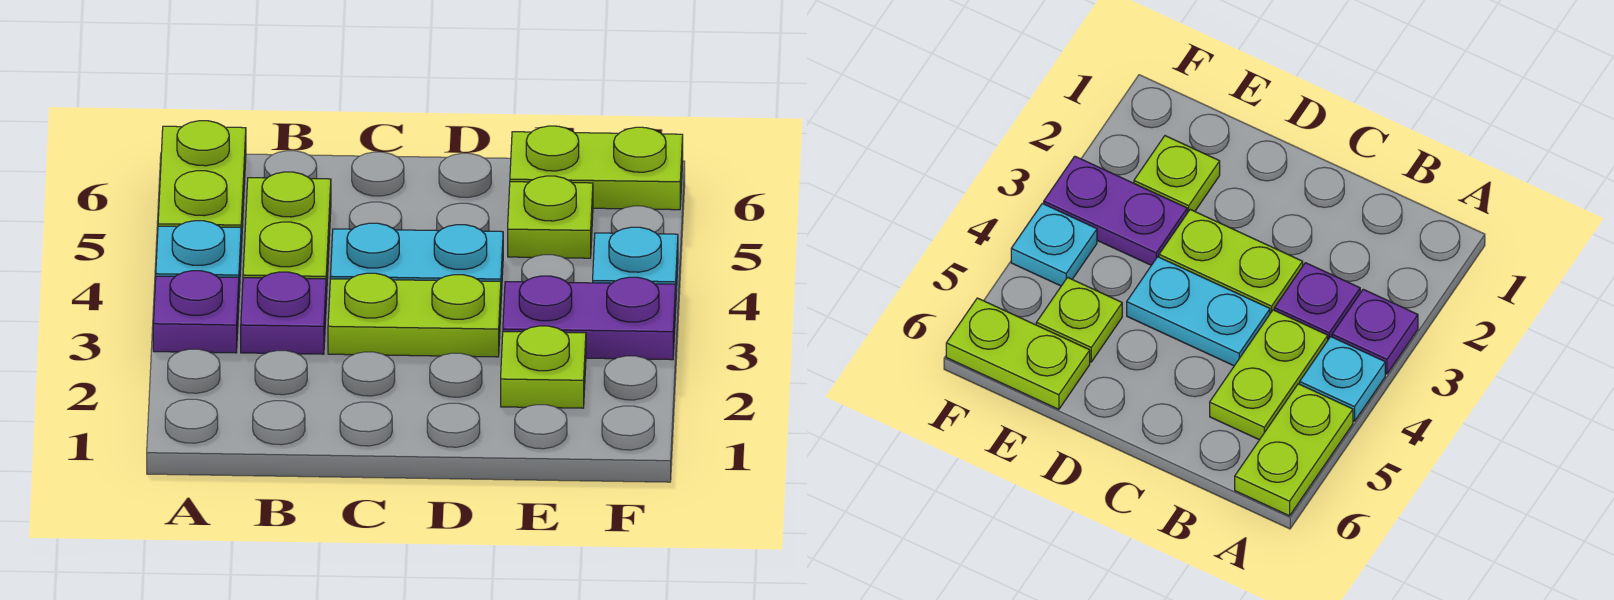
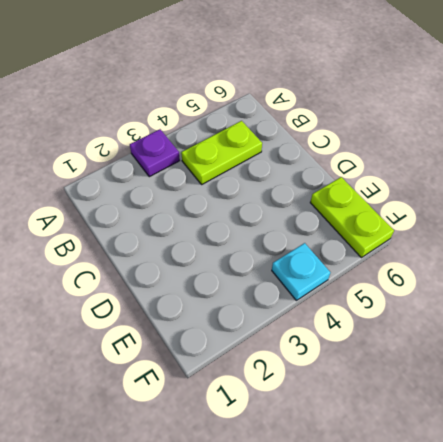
none -> cyan plate A4 level 1
none -> lime plate A5:A6 level 1
none -> purple plate B3 level 1

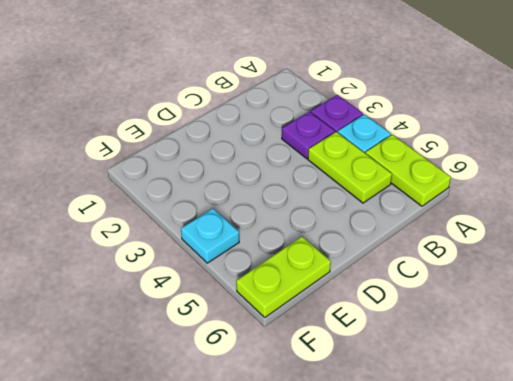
none -> lime plate C3:D3 level 1
none -> cyan plate C4:D4 level 1
none -> lime plate E2 level 1

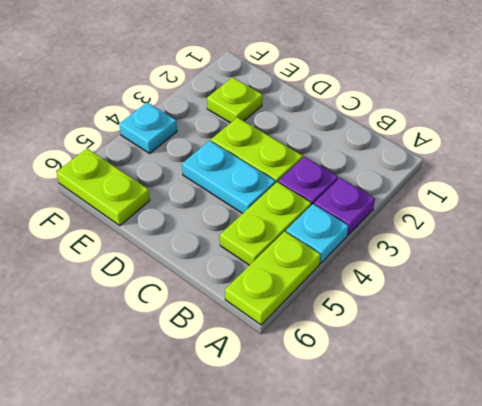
none -> purple plate E3:F3 level 1
none -> lime plate E5 level 1

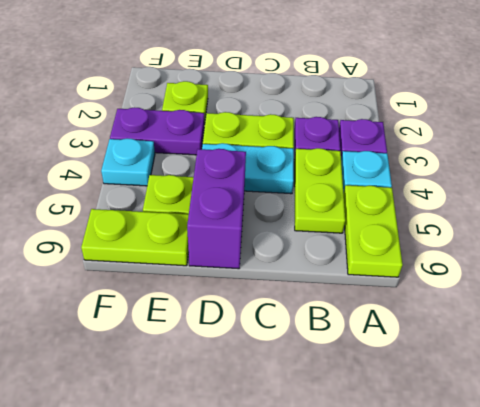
purple brick D5:D6 level 1 -> none

